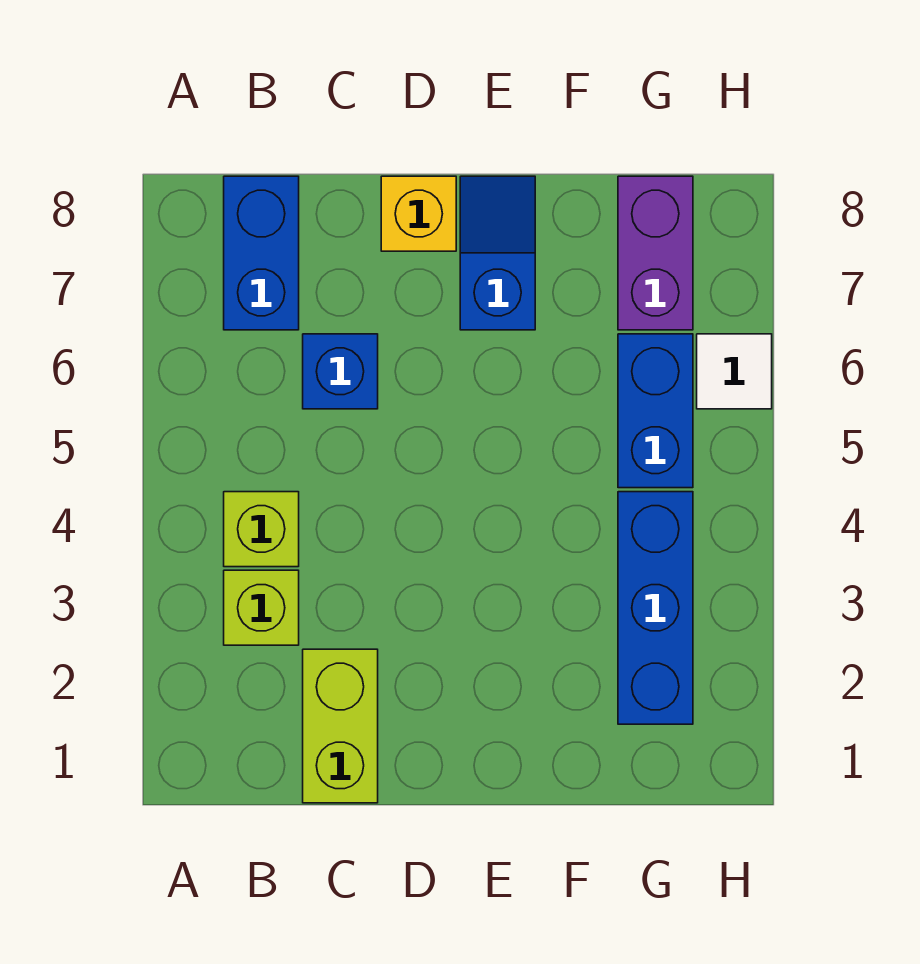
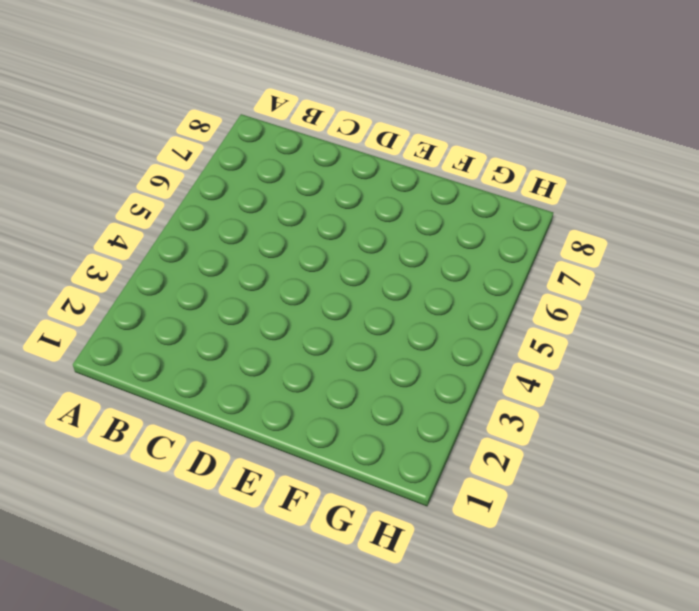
none -> lime brick B3 level 1
none -> lime brick B4 level 1

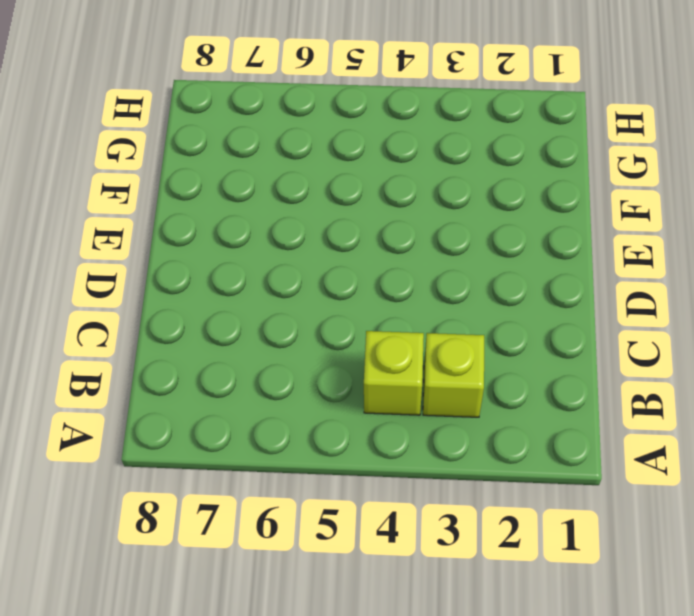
none -> blue brick B7:B8 level 1
none -> lime brick C1:C2 level 1

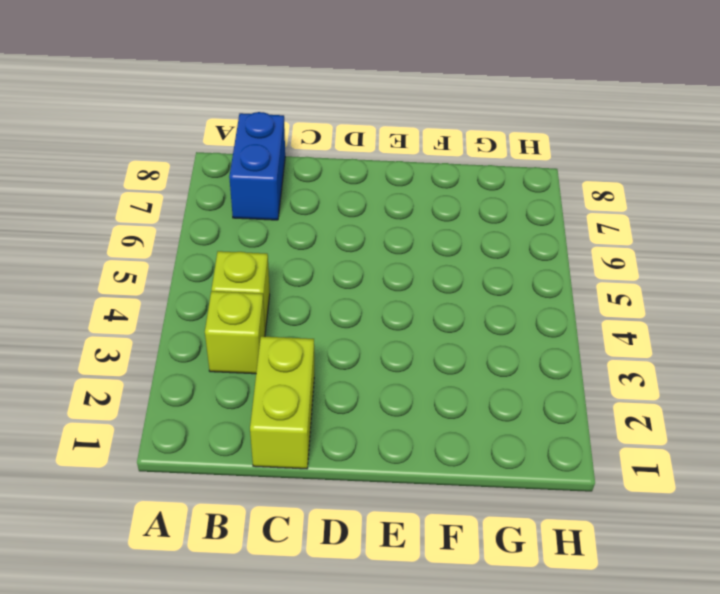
none -> blue brick C6 level 1
none -> yellow brick D8 level 1

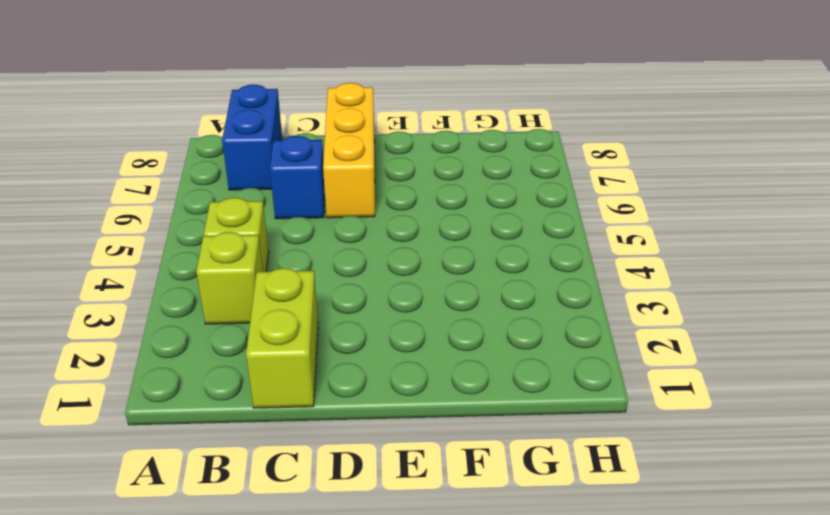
yellow brick D6:D8 level 1 -> yellow brick D8 level 1
none -> blue slope E7:E8 level 1 top 7
none -> blue brick G2:G4 level 1

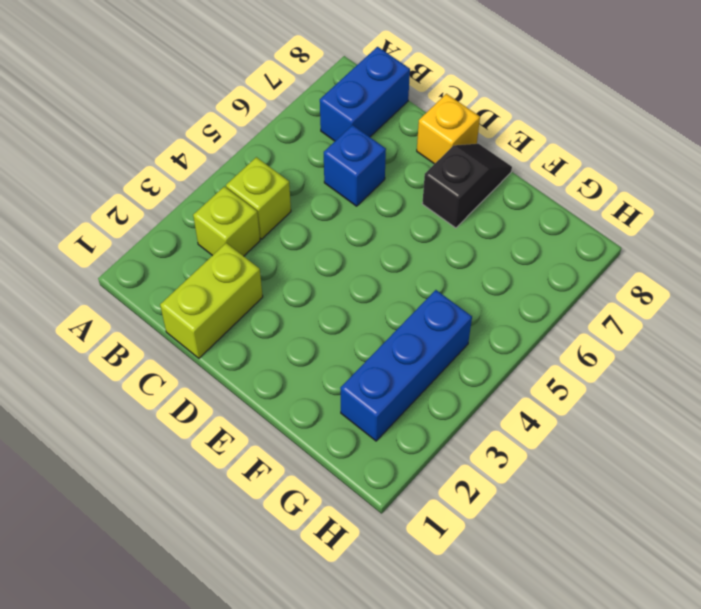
black slope E7:E8 level 1 top 7 -> blue slope E7:E8 level 1 top 7
none -> blue brick G5:G6 level 1
none -> purple brick G7:G8 level 1

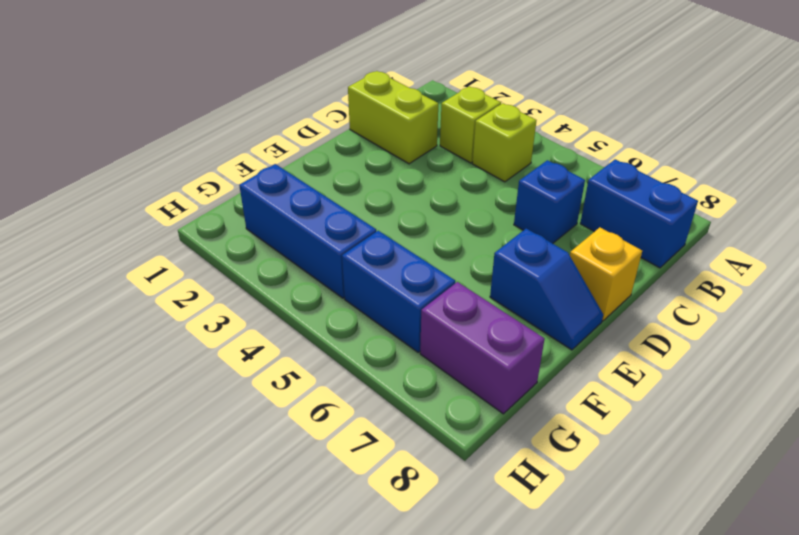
none -> white tile H6 level 1

